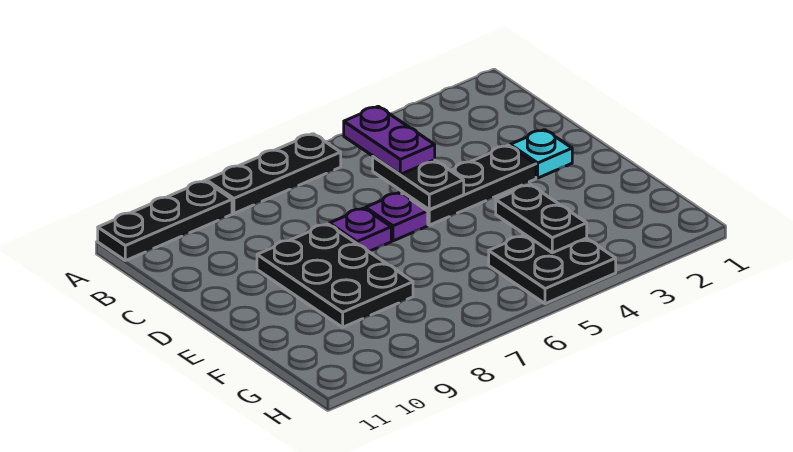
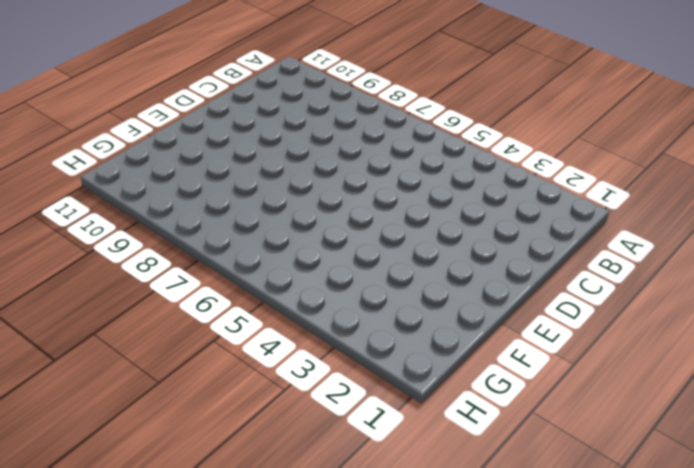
none -> black plate A6:A8 level 1
none -> black plate A9:A11 level 1

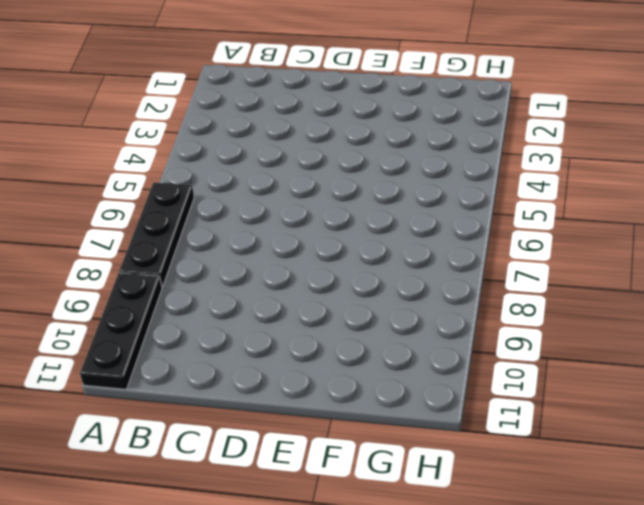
none -> cyan plate D2 level 1
none -> black plate D3:D5 level 1

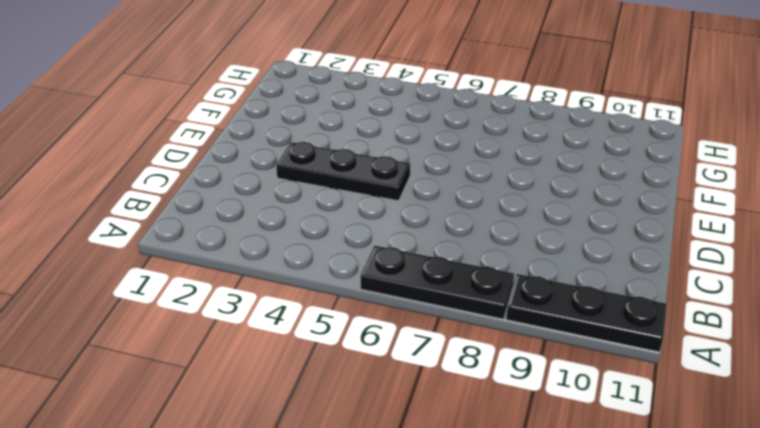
none -> cyan plate D2 level 1
none -> purple plate D6 level 1

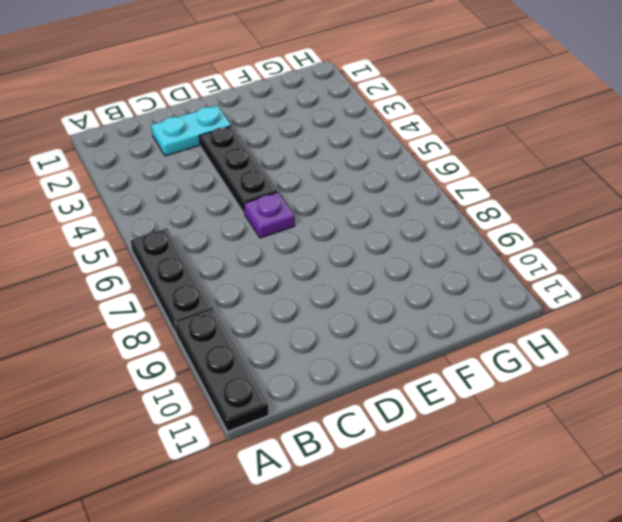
cyan plate C2:D2 level 1 -> cyan plate D2 level 1
none -> purple plate D7 level 1
none -> black plate D8:F9 level 1

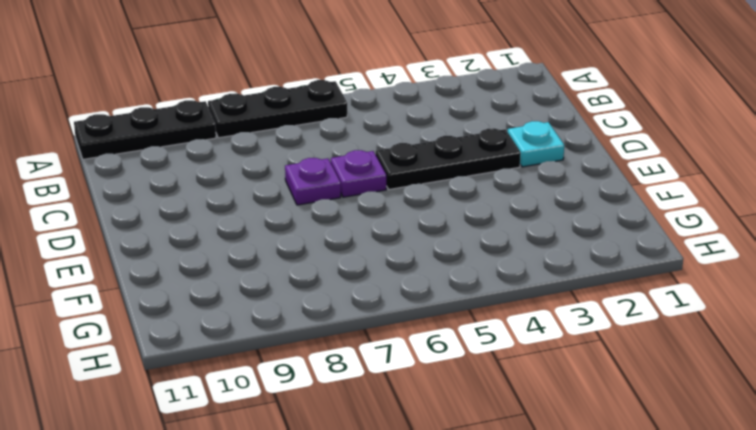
none -> black plate D8:F9 level 1
none -> black plate G4:H5 level 1

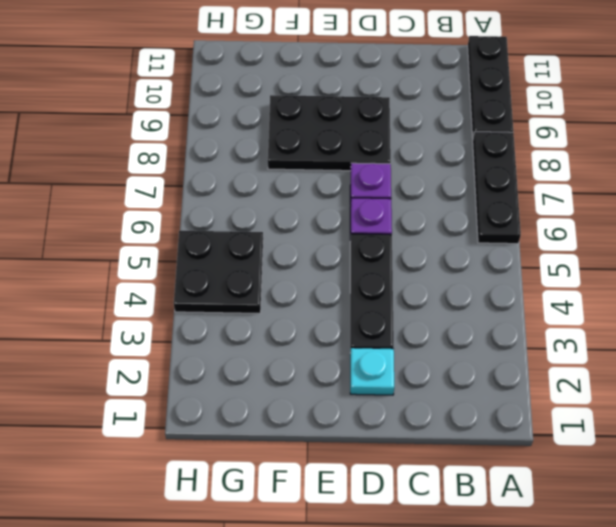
none -> black plate C5:D5 level 2
none -> black plate F4:G4 level 2

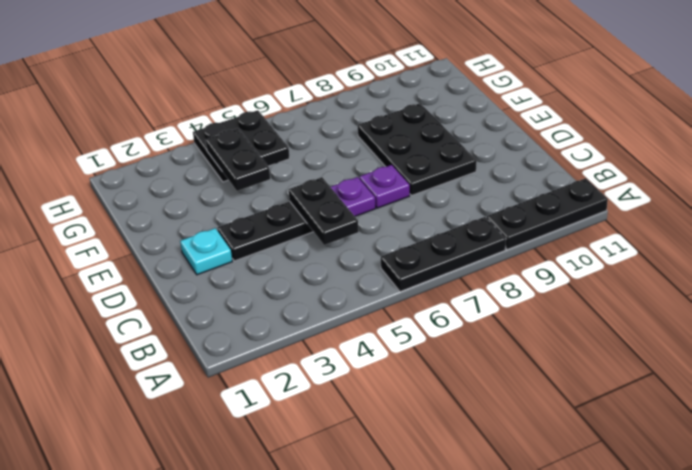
none -> purple plate B5:C5 level 3

